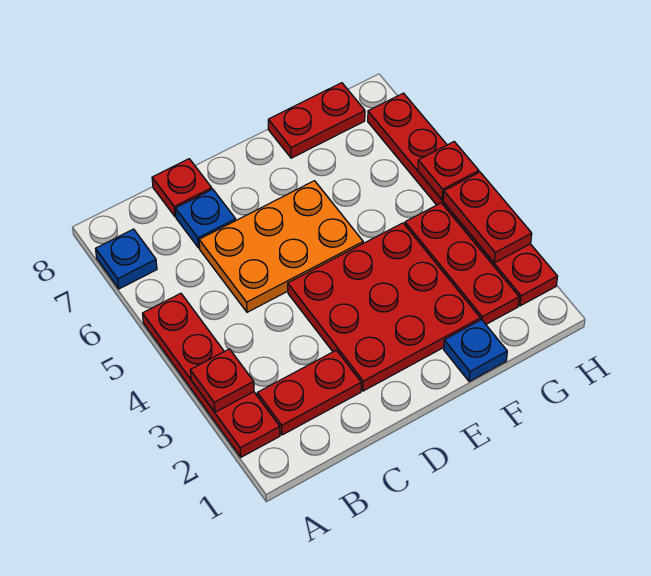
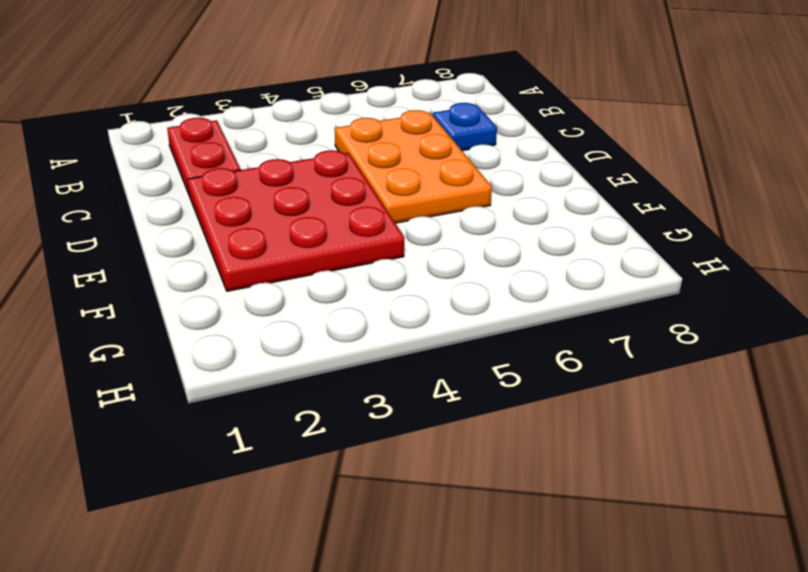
none -> red plate A2:A5 level 1
none -> blue plate A7 level 1
none -> red plate C8 level 1

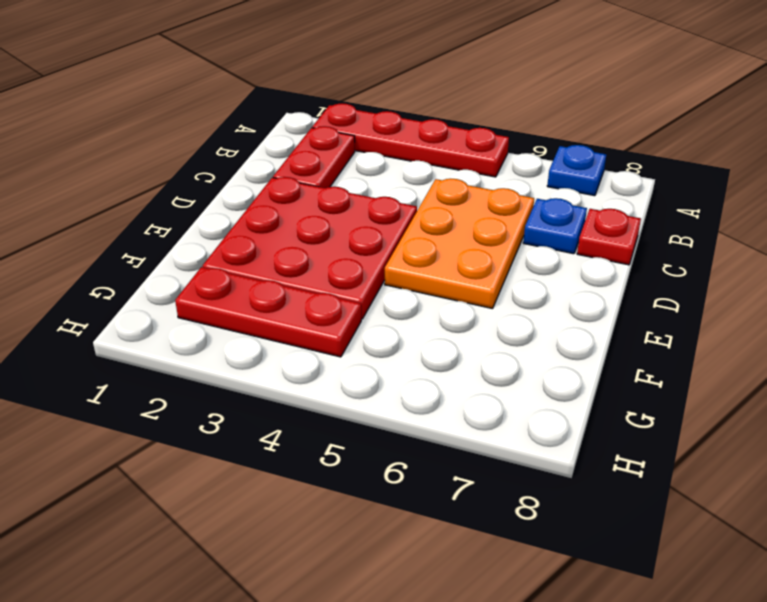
none -> blue plate F1 level 1
none -> red plate F8:G8 level 1
none -> red plate H2:H7 level 1

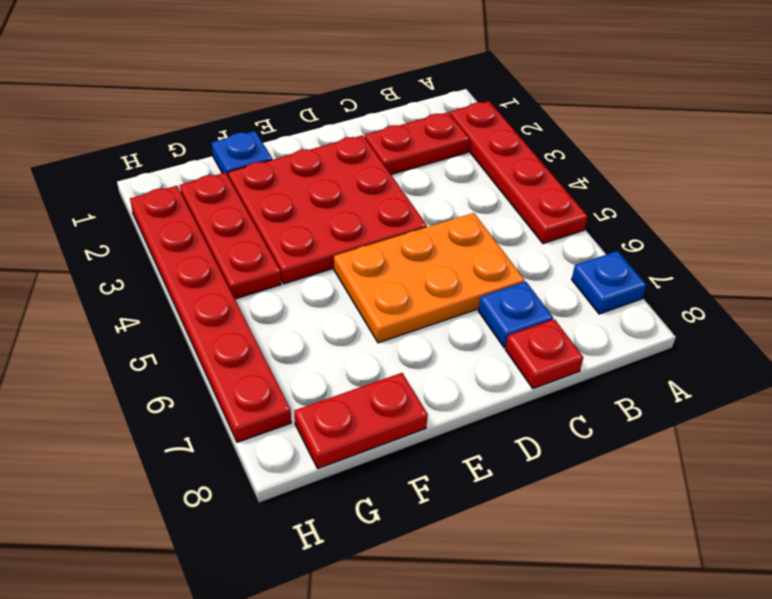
none -> red plate A3 level 2
none -> red plate H3:H4 level 2
none -> red plate H5 level 2

